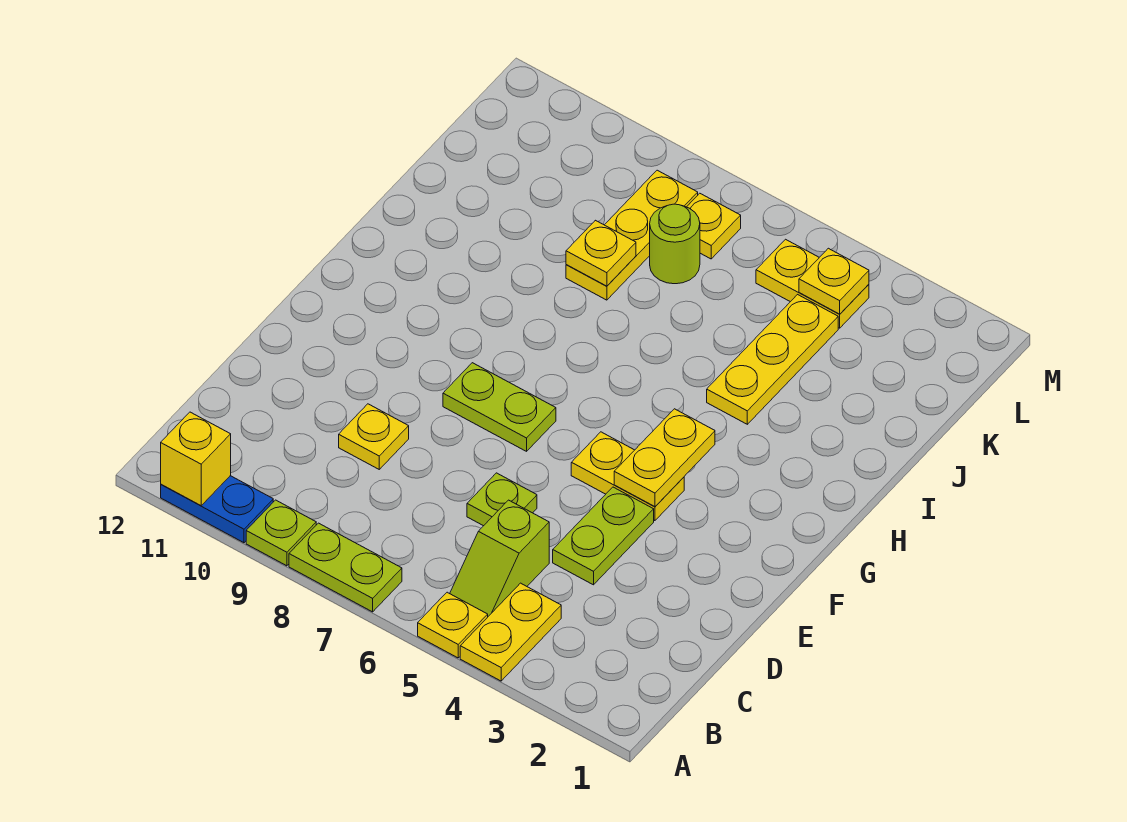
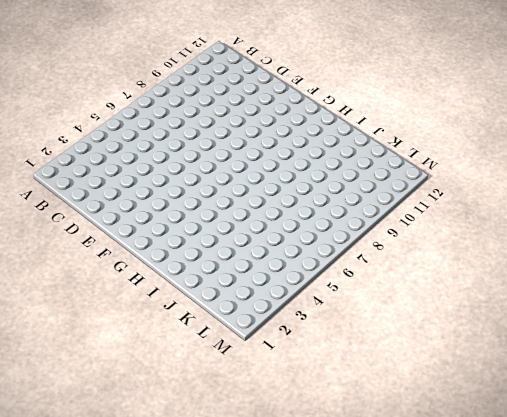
none -> yellow plate A4:B4 level 1
none -> yellow plate A5 level 1
none -> lime plate A7:A8 level 1

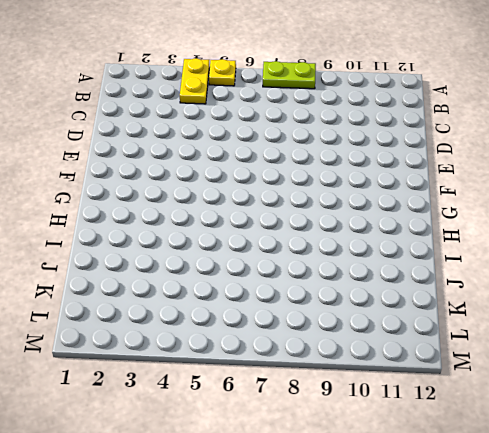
none -> lime plate A9 level 1
none -> blue plate A10:A11 level 1
none -> lime slope B5:C5 level 1 top C

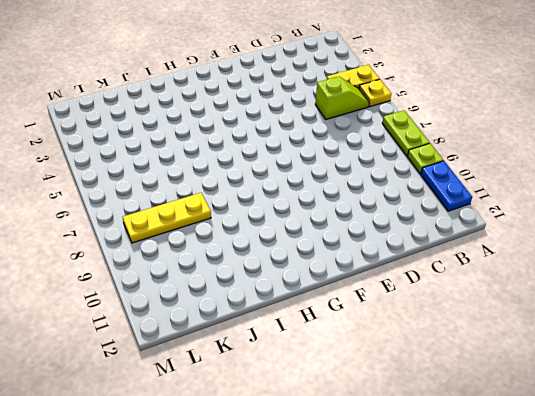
none -> lime plate D4:E4 level 1
none -> lime plate D6 level 1
none -> yellow plate D9 level 1

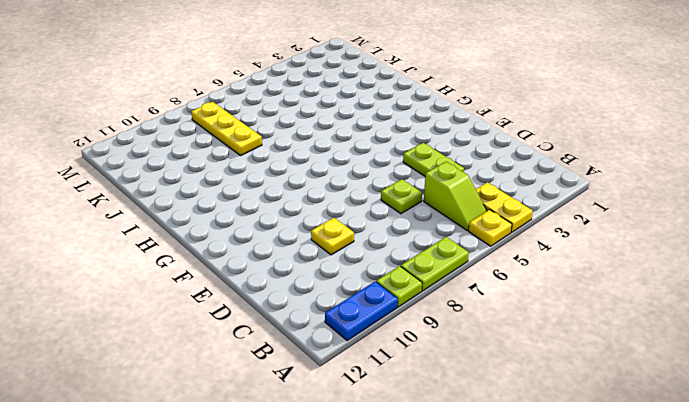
none -> yellow plate F4:F5 level 1
none -> lime plate F7:F8 level 1
none -> yellow plate I4:K4 level 1

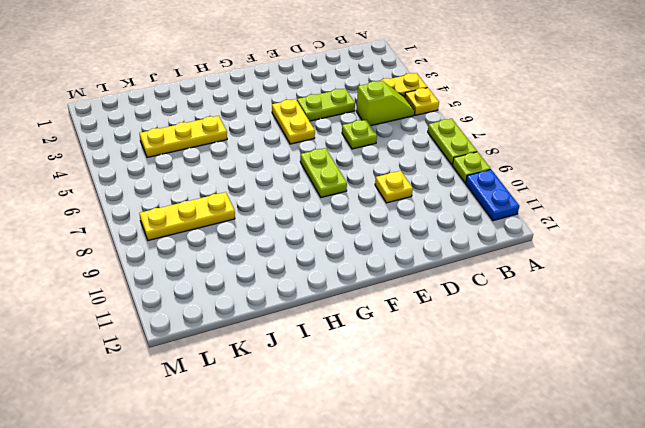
none -> lime round brick K7 level 1
none -> yellow plate L4:L5 level 1
none -> yellow plate L7 level 1

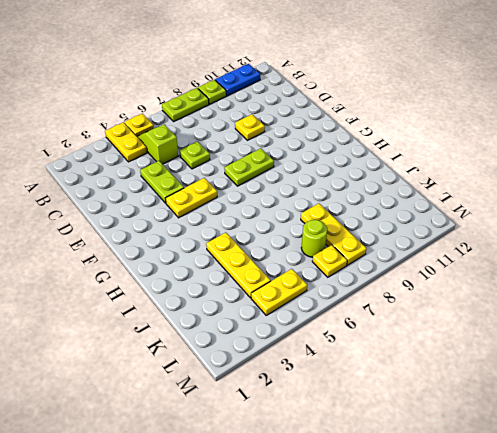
none -> yellow brick A11 level 2
none -> yellow plate F4:G4 level 2
none -> yellow plate J8 level 2

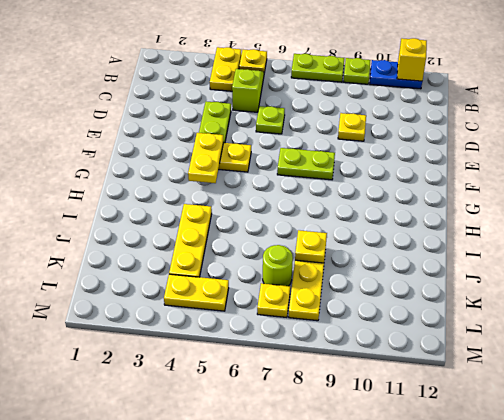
none -> yellow plate L4 level 2

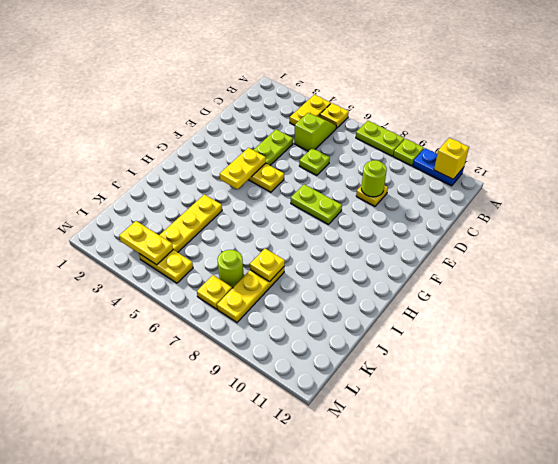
lime round brick D9 level 2 -> none
yellow plate L3:L4 level 2 -> yellow plate L4 level 2

